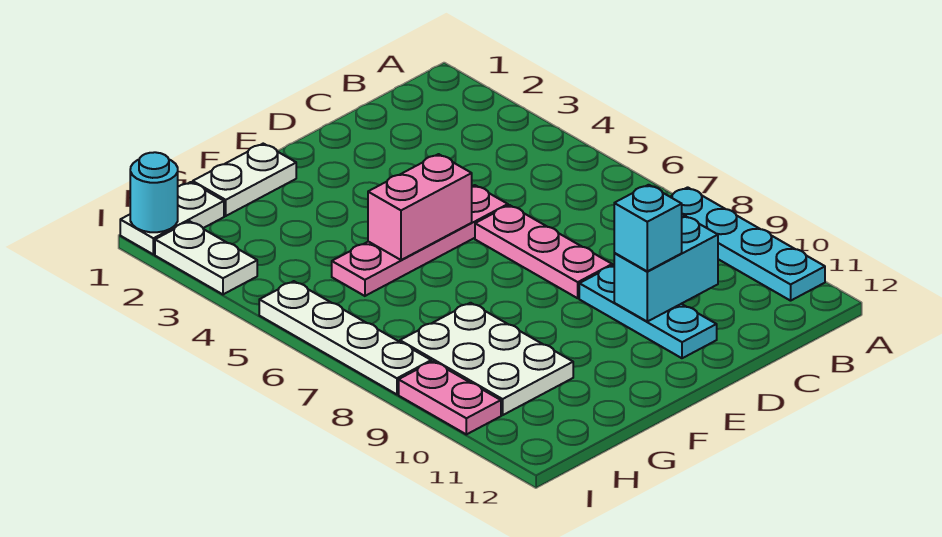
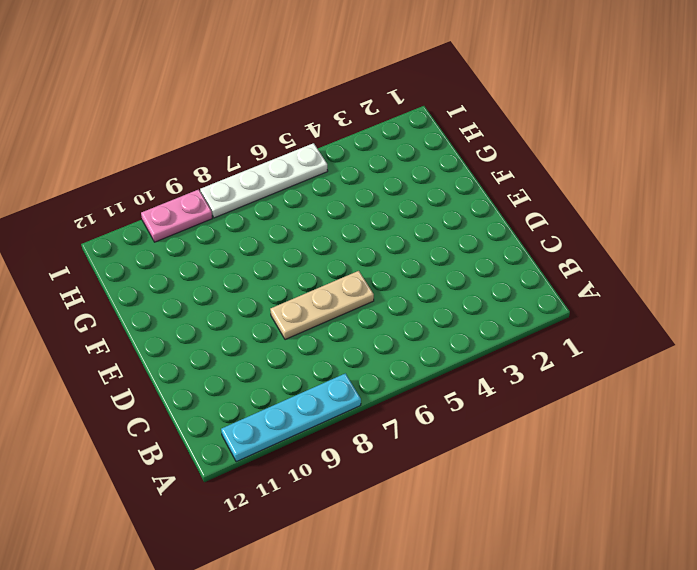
tan plate D6:D8 level 1 -> pink plate D6:D8 level 1
none -> pink plate D5:G5 level 1
none -> cyan plate D9:D11 level 1
none -> white plate F1:G1 level 1

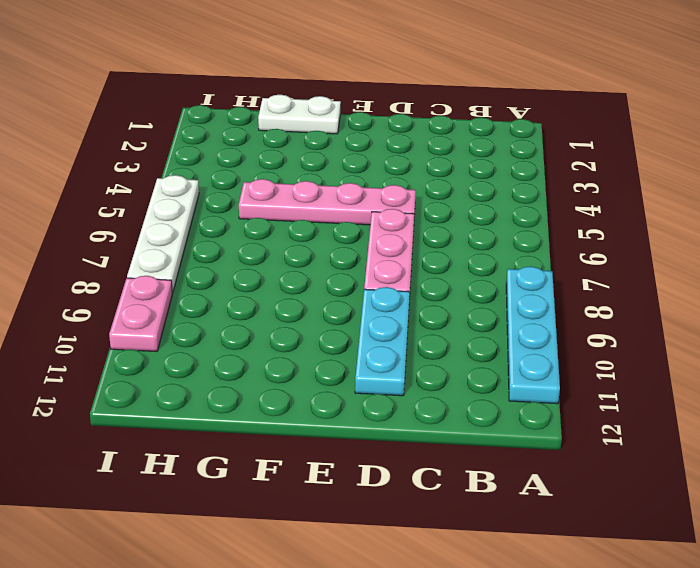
none -> white plate G8:H10 level 1
none -> white plate H1:I1 level 1
none -> white plate I2:I3 level 1

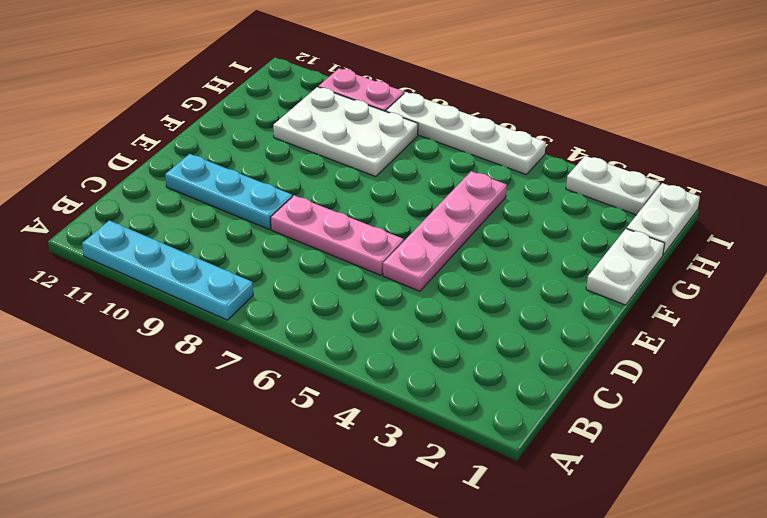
none -> cyan brick C10:D10 level 2
none -> pink brick E5:F5 level 2
none -> cyan round brick I1 level 2

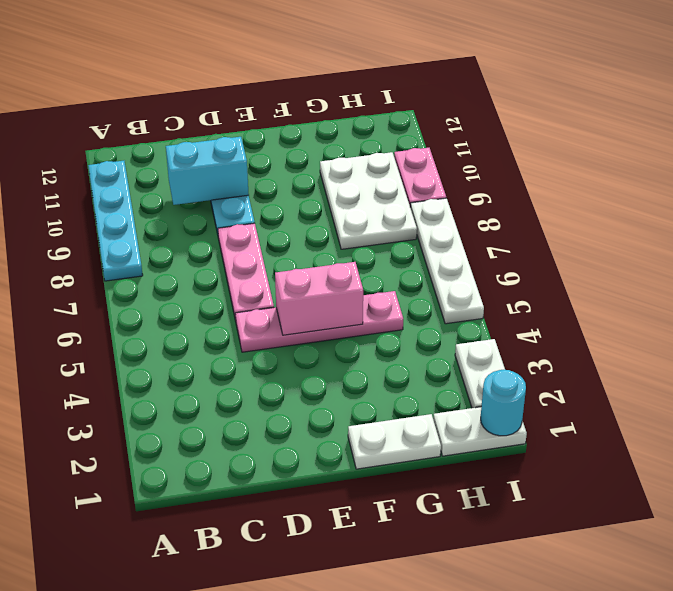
none -> cyan brick D10 level 3

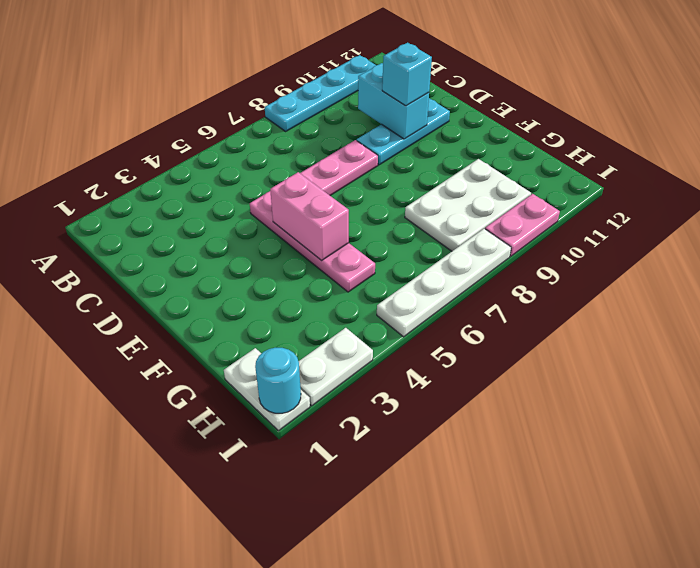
none -> white plate F1:G1 level 1

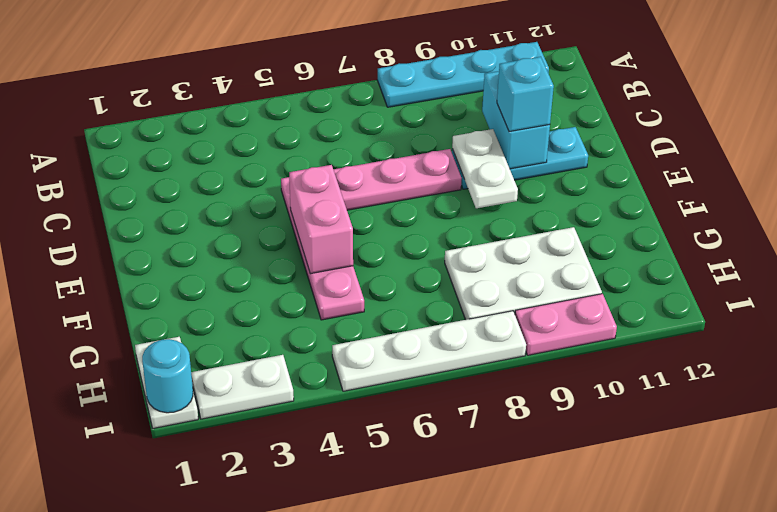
white plate D9:E9 level 2 -> white plate F1:G1 level 1

